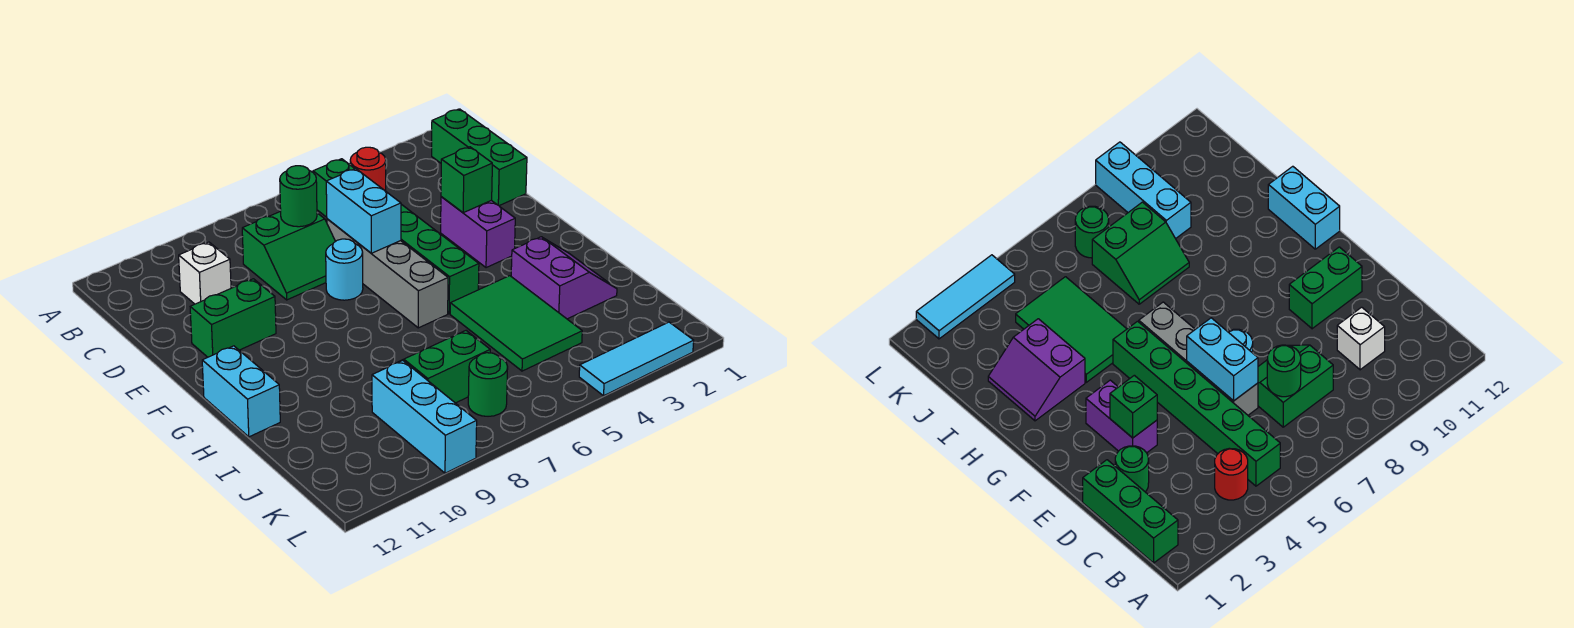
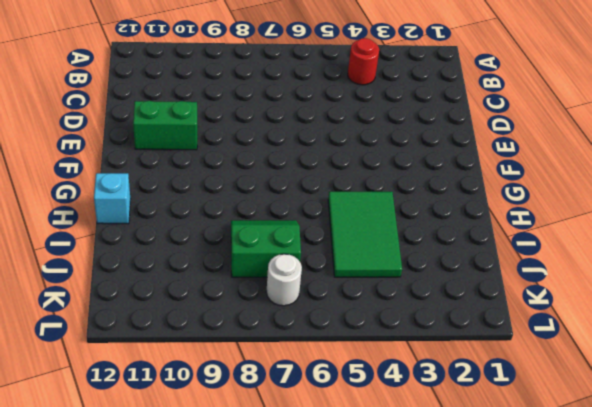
cyan brick H12 level 1 -> cyan brick G12:H12 level 1
white round brick K7 level 1 -> green round brick K7 level 1
none -> green brick B1:D1 level 1
none -> green brick B5:G5 level 1
none -> green slope C7:D8 level 1 top C

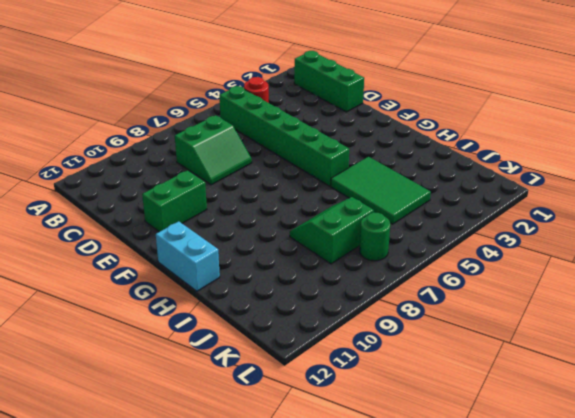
none -> white brick C10 level 1
none -> green round brick D2 level 1
none -> grey brick D6:G6 level 1

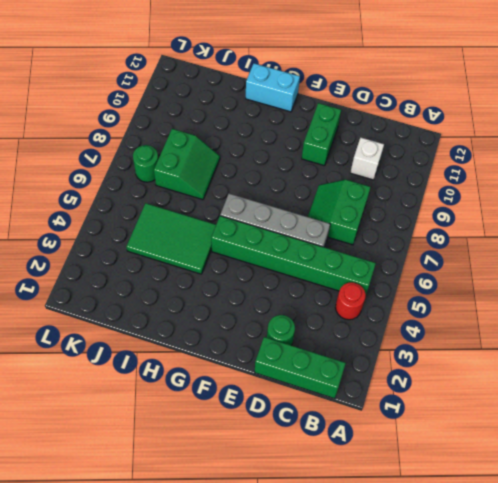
none -> purple brick E3:F3 level 1
none -> cyan round brick E7 level 1
none -> purple slope H2:I3 level 1 top 3

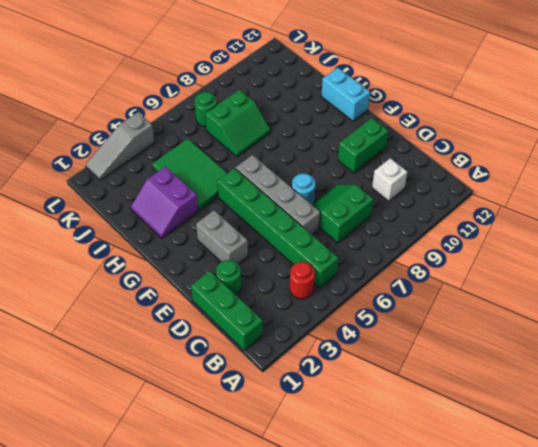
grey brick E3:F3 level 1 -> purple brick E3:F3 level 1
grey slope L2:L4 level 1 top 4 -> cyan tile L2:L4 level 1
none -> cyan brick J9:L9 level 1
none -> green round brick C7 level 2
none -> cyan brick D6:E6 level 2

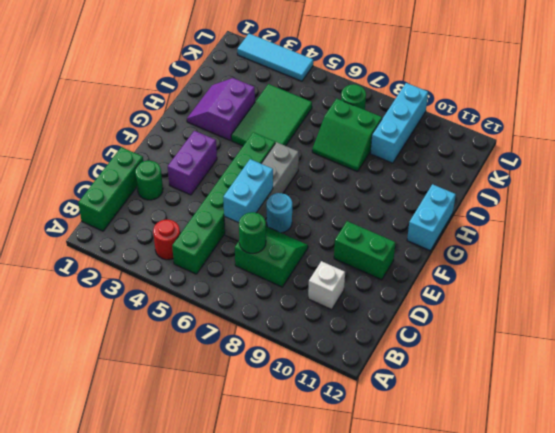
none -> green brick E3 level 2

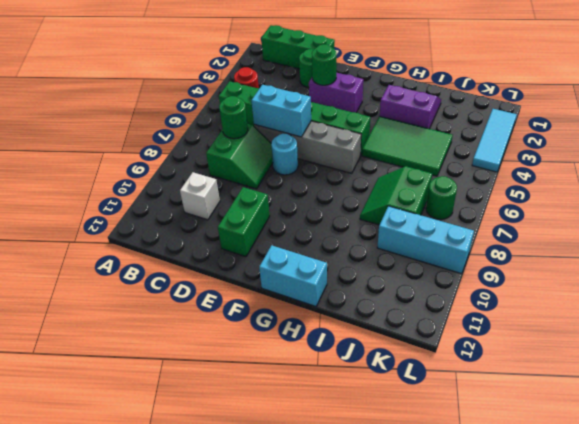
green round brick E3 level 2 -> green brick E3 level 2

